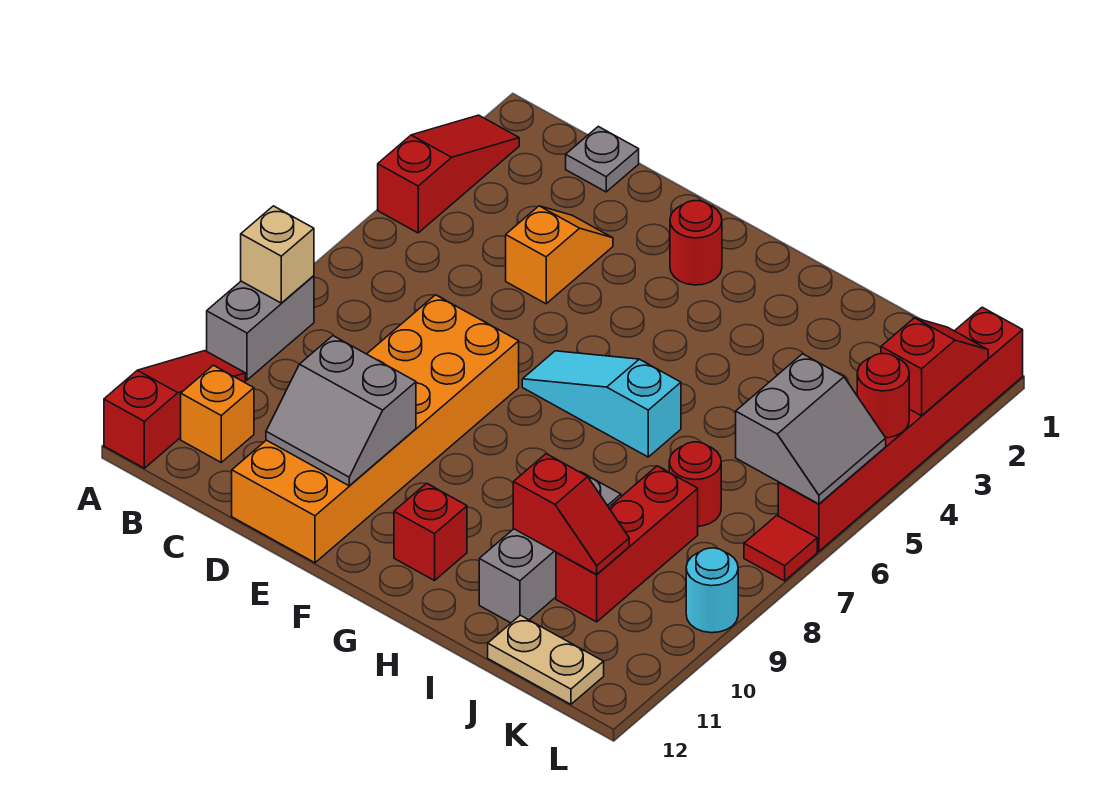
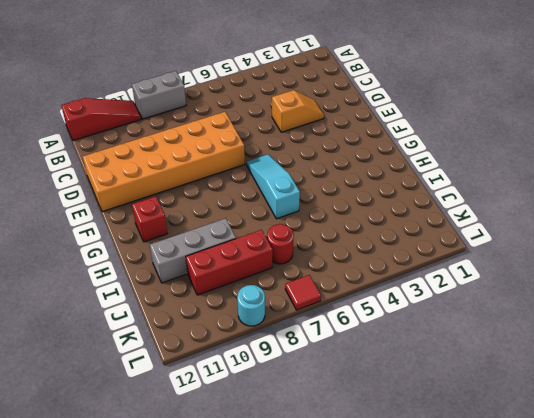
none -> red slope A2:A4 level 1 top 4
none -> orange brick B11 level 1
none -> grey plate C1 level 1

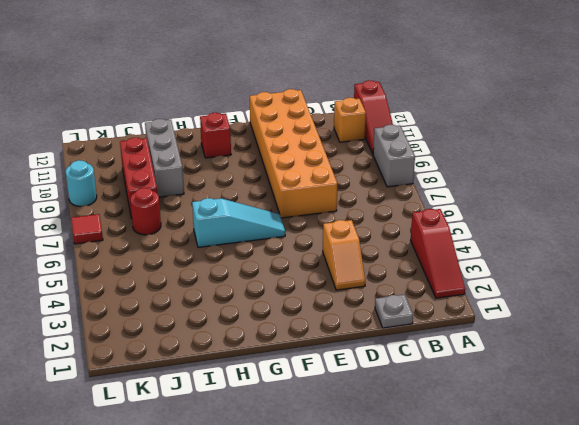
none -> red round brick F2 level 1
none -> tan plate J12:K12 level 1
none -> red brick L1:L6 level 1

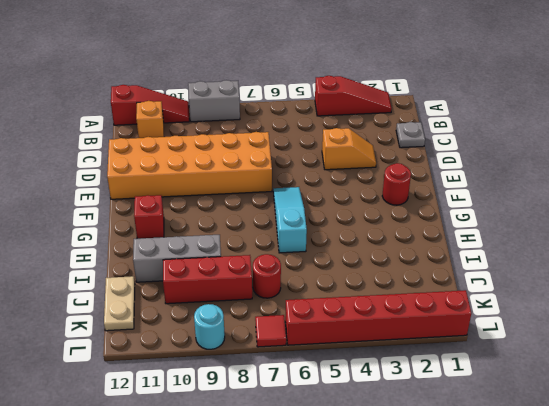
none -> tan brick A8 level 2
none -> grey slope D10:E11 level 2 top 10
none -> red slope I10:J10 level 2 top I

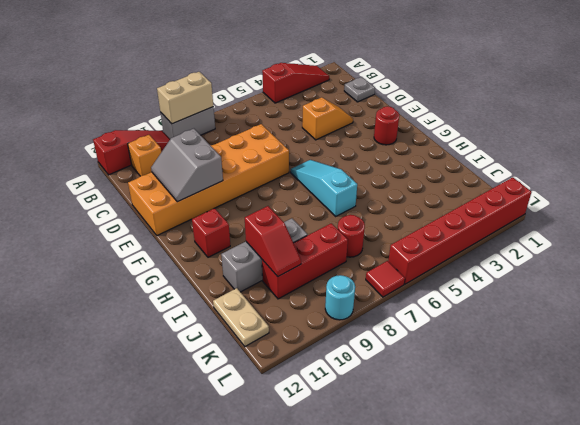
tan brick A8:A9 level 2 -> tan brick A8 level 2
none -> grey slope K5:L6 level 2 top K
none -> red slope L2:L3 level 2 top 3
none -> red round brick L4 level 2

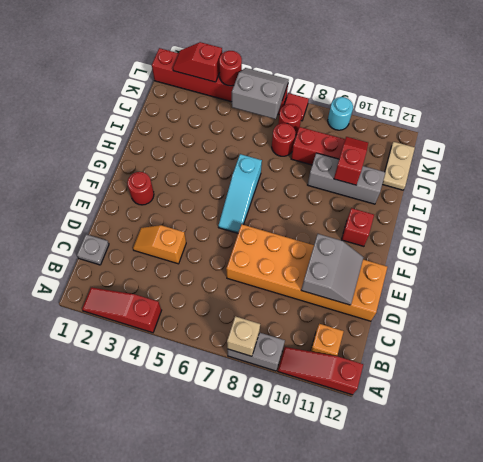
red round brick K7 level 1 -> none

